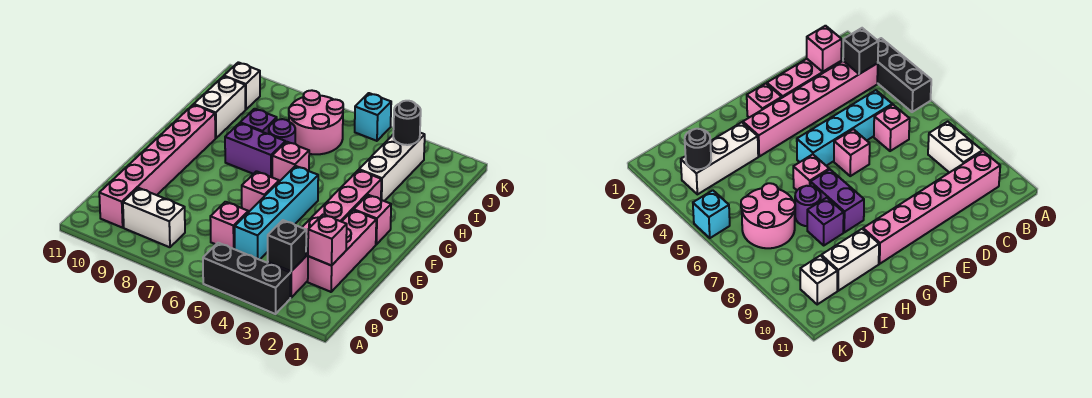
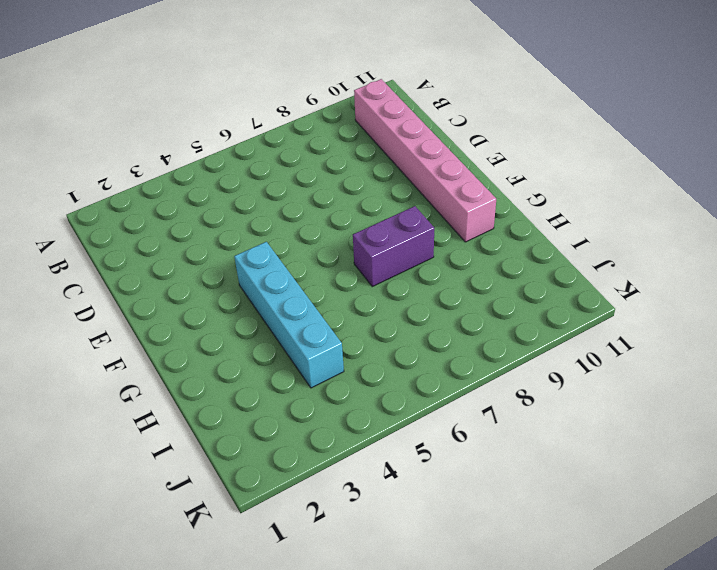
cyan brick F4:I4 level 1 -> cyan brick C5:F5 level 1
none -> black brick A3:A5 level 1
none -> pink brick B3:G3 level 1
none -> white brick B8:B9 level 1

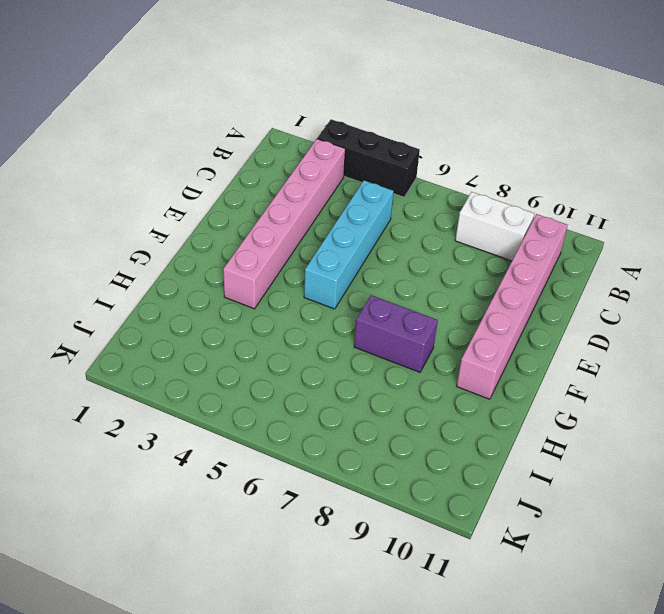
none -> pink brick C2:E2 level 1
none -> pink brick C6 level 1
none -> pink brick E6 level 1

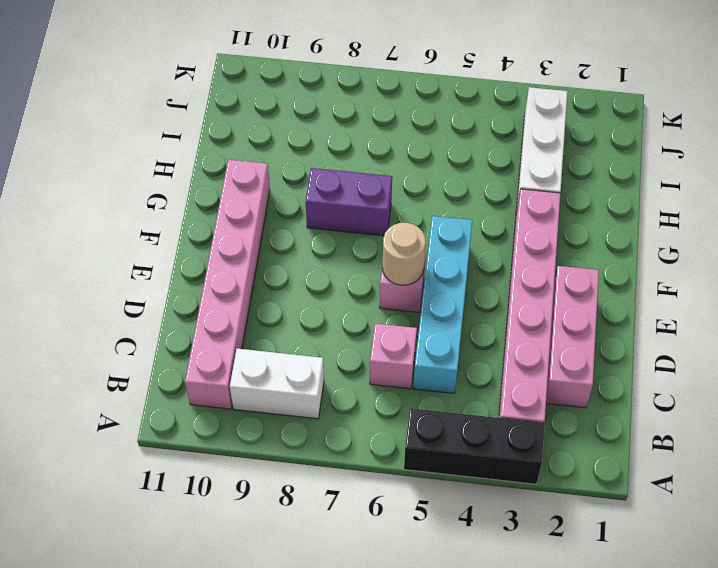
tan round brick E6 level 2 -> none
none -> pink brick F2 level 1
none -> pink brick G6 level 1
none -> purple round brick H7 level 1

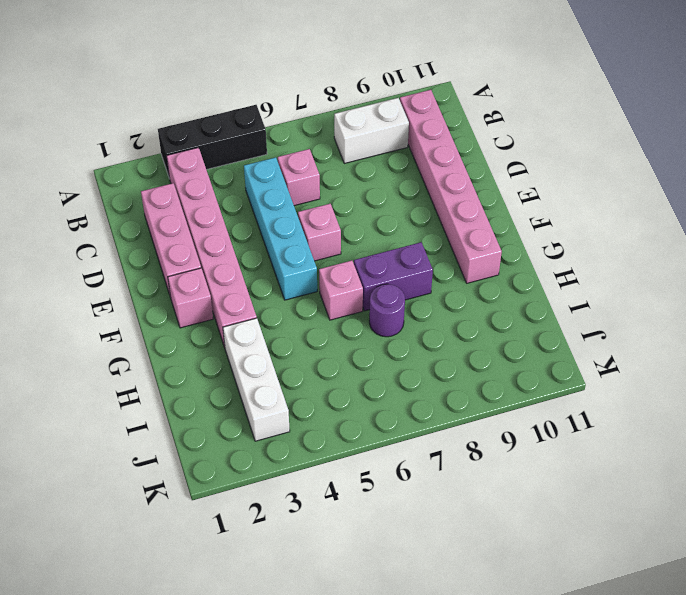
none -> purple brick H8 level 1
none -> white brick H10:I10 level 1
none -> pink round brick I6:J7 level 1

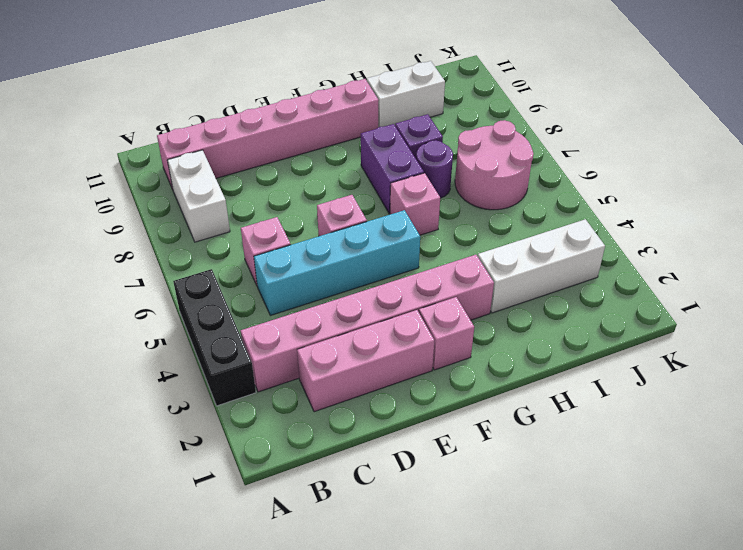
none -> white brick J10 level 1
none -> cyan brick K5 level 1
none -> black brick B3 level 2

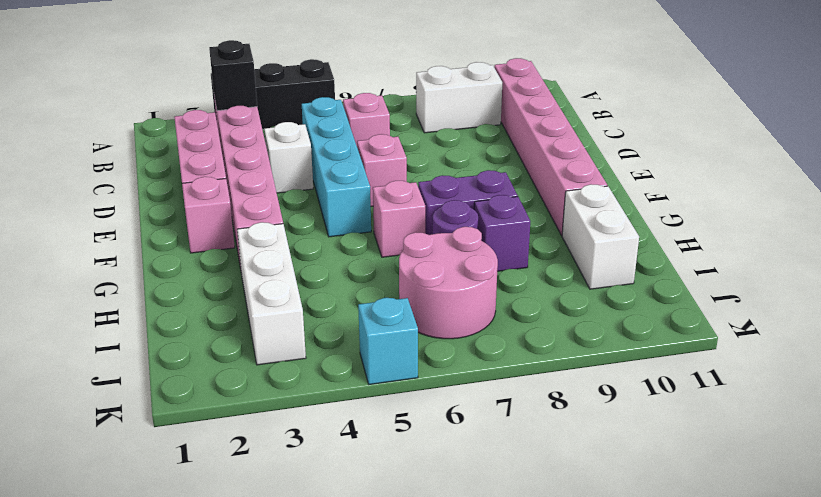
white brick D4 level 1 -> white brick J10 level 1
none -> pink brick C2 level 2
none -> black round brick J3 level 2

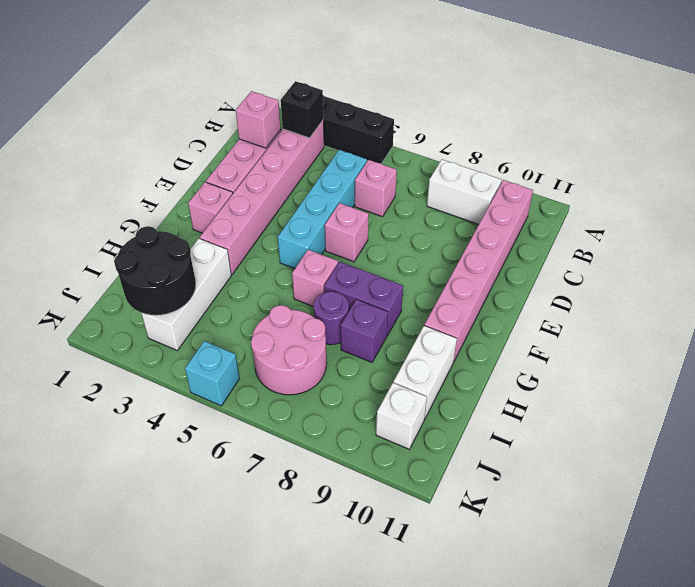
black round brick I2:J3 level 2 -> black round brick J3 level 2

